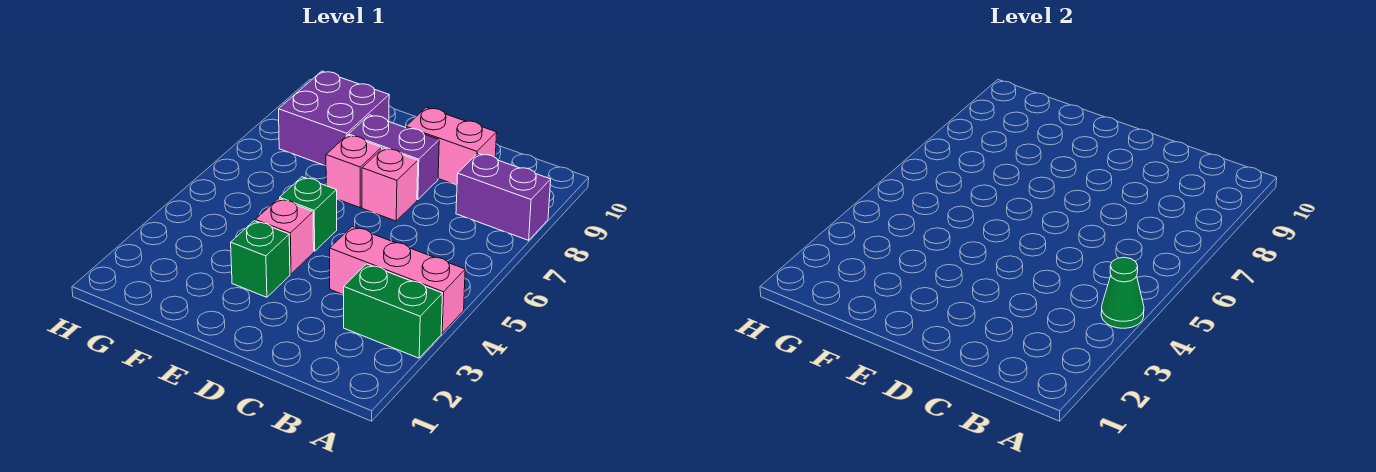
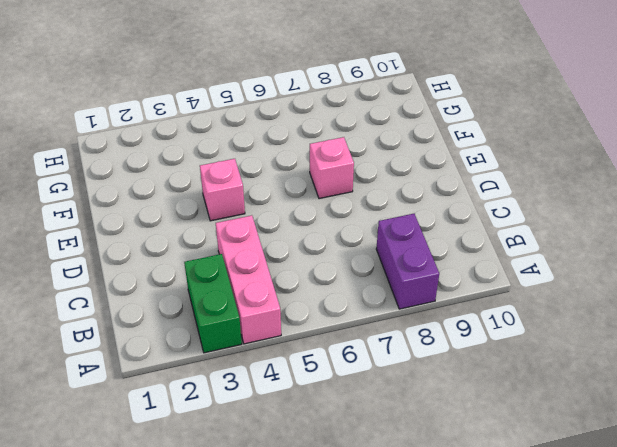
none -> pink brick C9:D9 level 1
none -> pink brick D7 level 1
none -> purple brick D8:E8 level 1

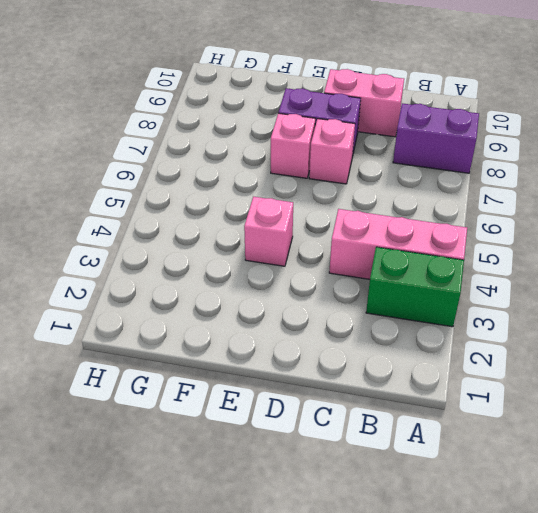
none -> green brick E3 level 1
none -> green brick E5 level 1
none -> purple brick F8:G9 level 1

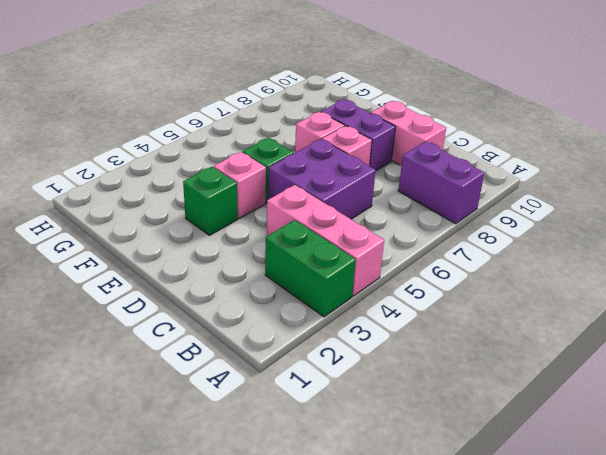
purple brick C5:D6 level 1 -> purple brick F8:G9 level 1
none -> green cone A4 level 2

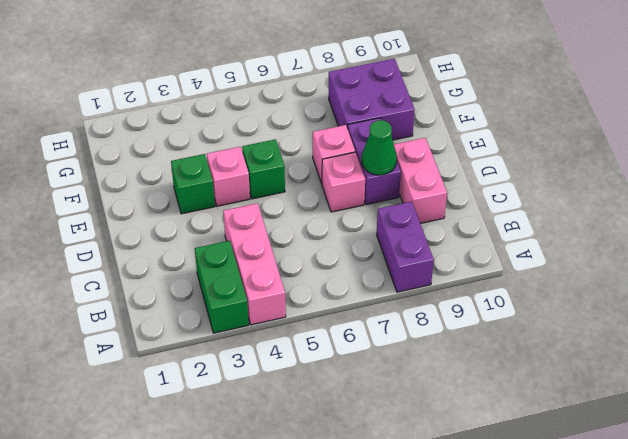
green cone D8 level 2 -> green cone A4 level 2

